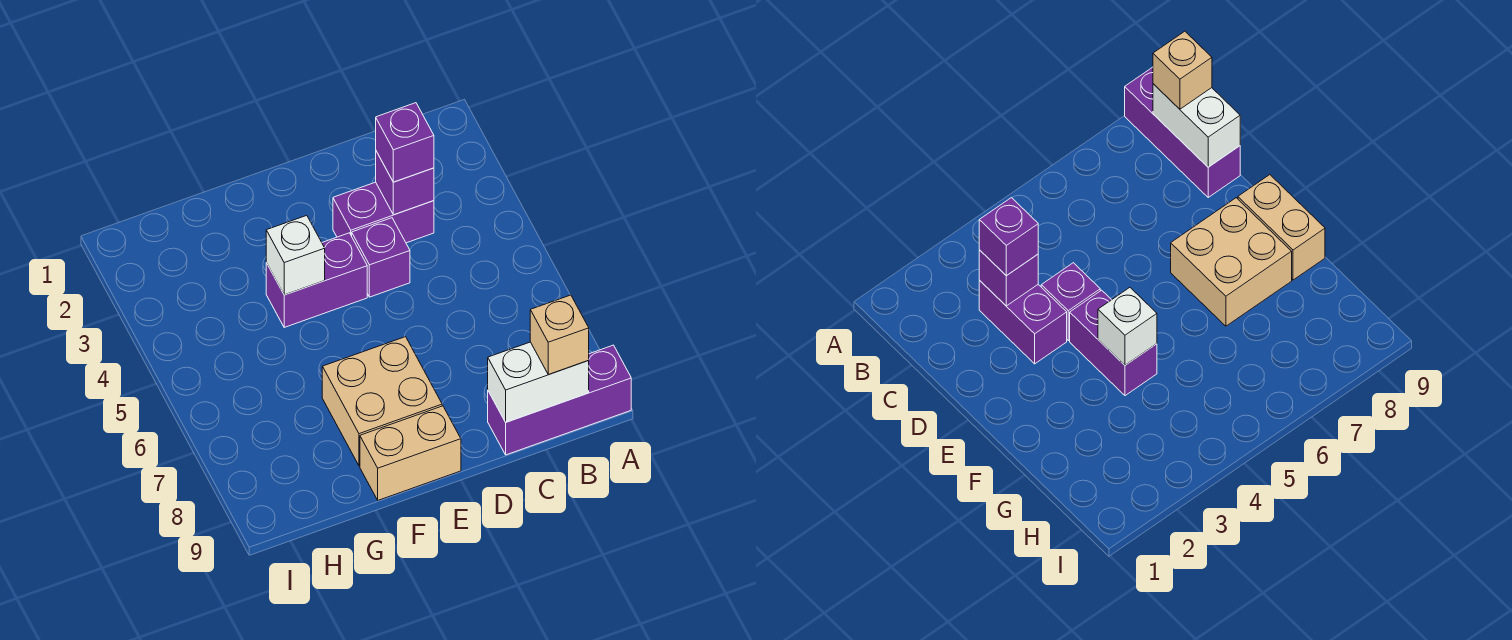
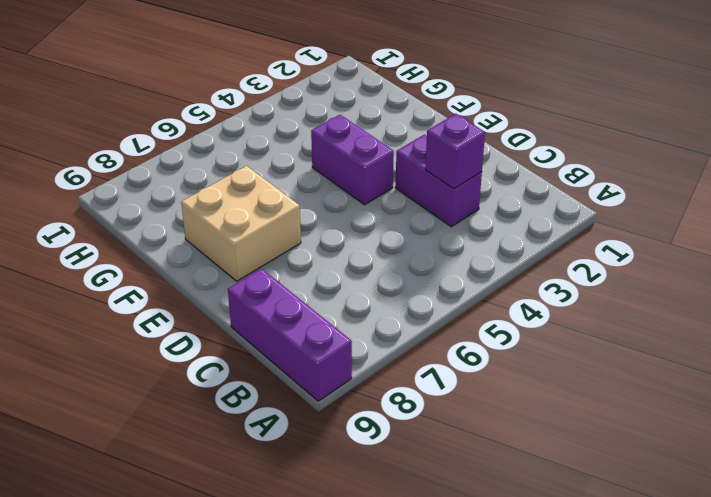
none -> purple brick D4 level 1
none -> tan brick E9:F9 level 1

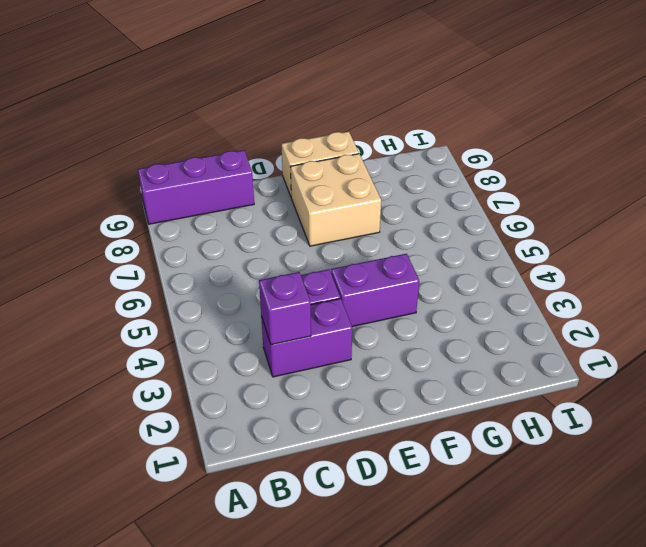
none -> white brick B9:C9 level 2
none -> white brick F4 level 2

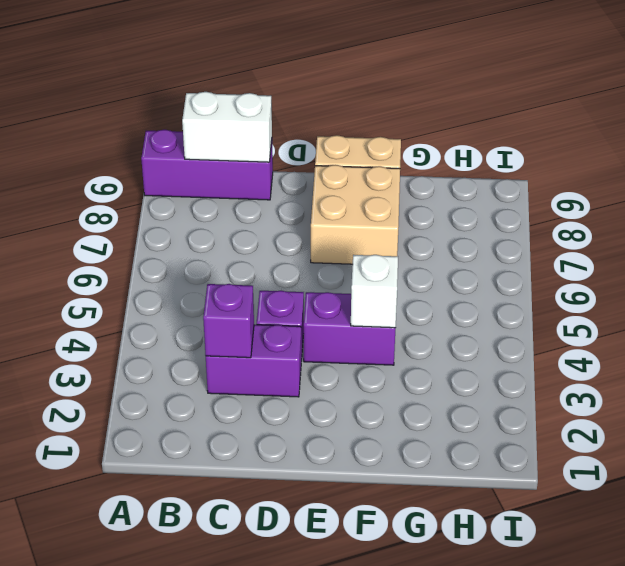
none -> tan brick B9 level 3
none -> purple brick C3 level 3

